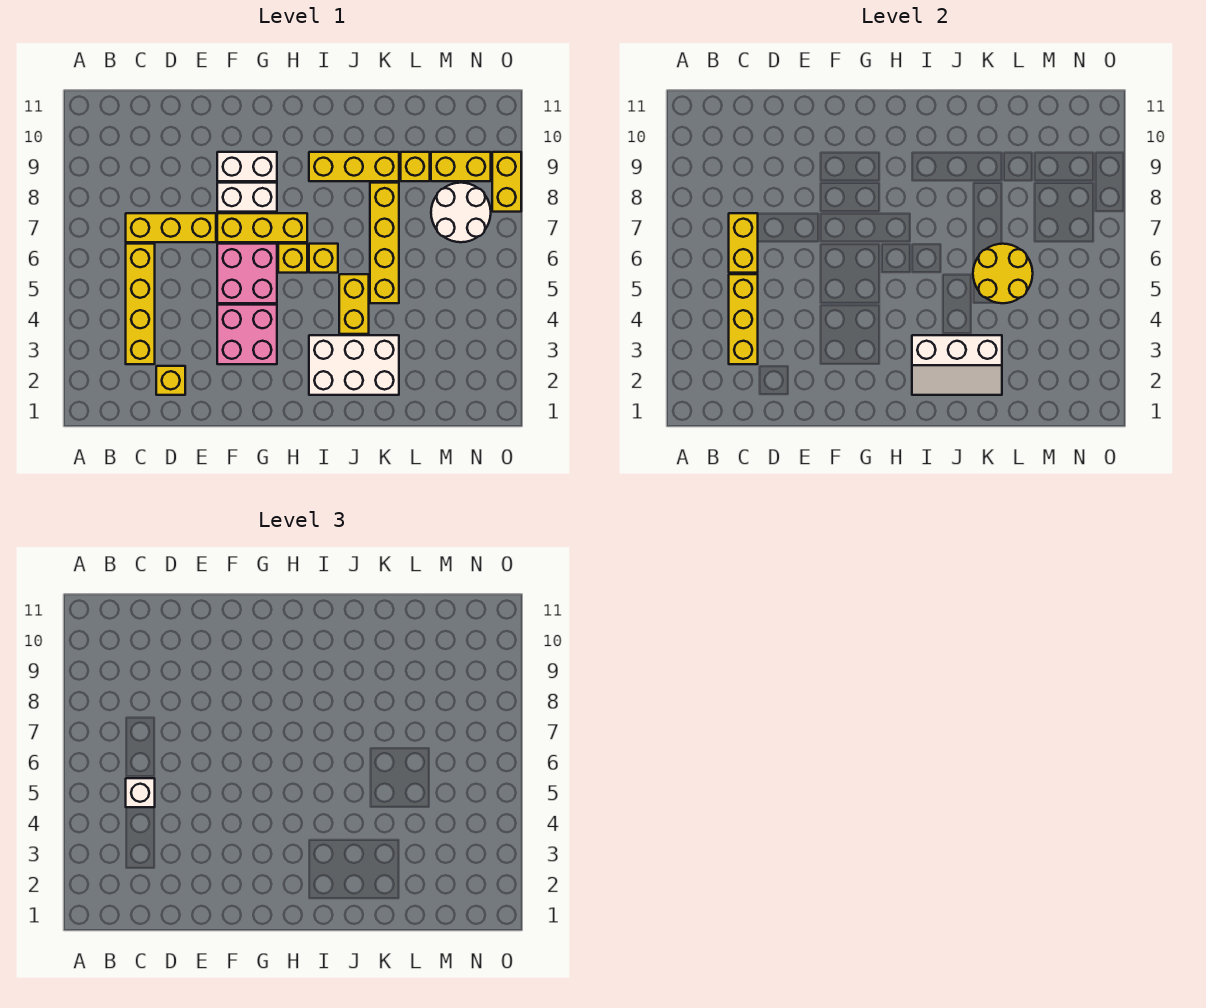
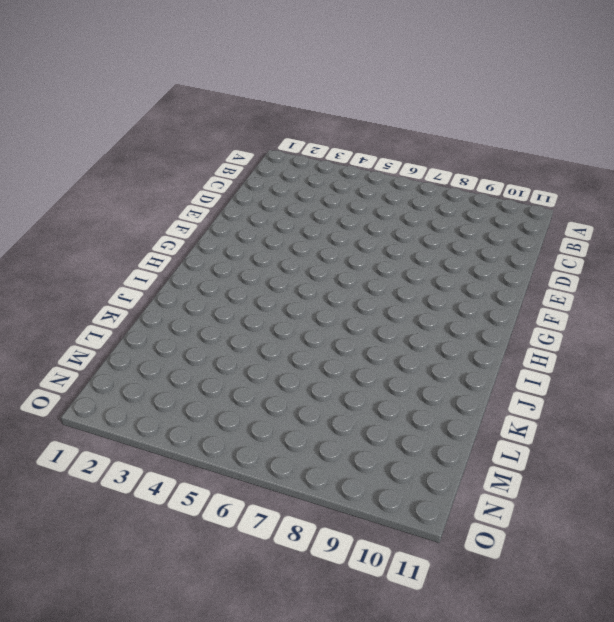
none -> yellow brick C3:C6 level 1
none -> yellow brick C7:E7 level 1
none -> yellow brick D2 level 1

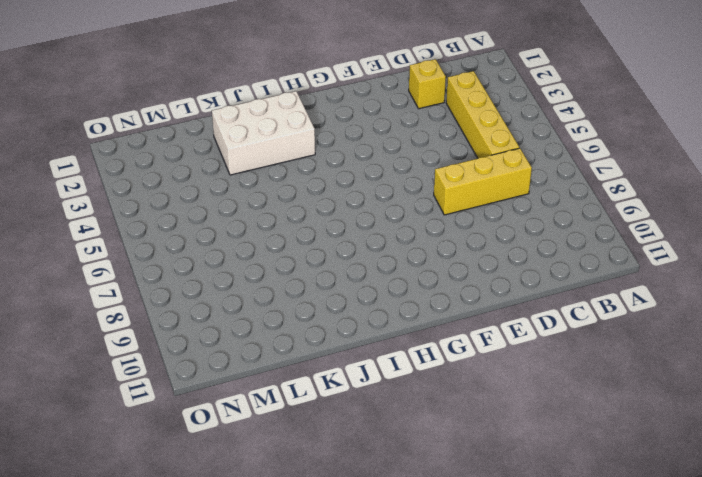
none -> pink brick F3:G4 level 1
none -> pink brick F5:G6 level 1
none -> yellow brick F7:H7 level 1

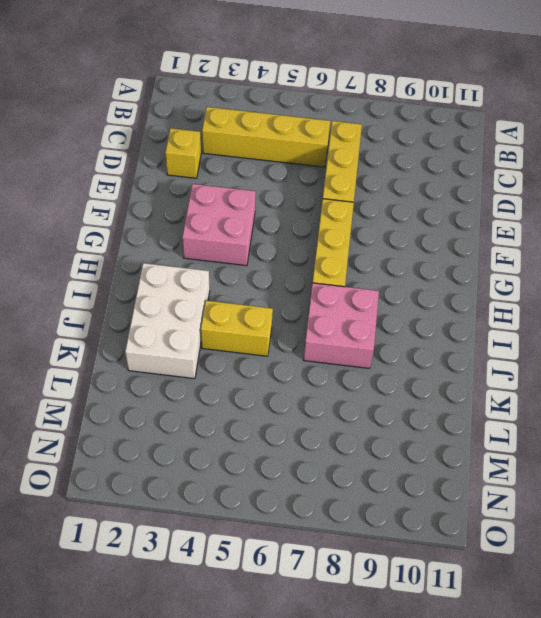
pink brick I7:J8 level 1 -> pink brick F5:G6 level 1
none -> white brick F8:G8 level 1
none -> white brick F9:G9 level 1
none -> yellow brick H6 level 1

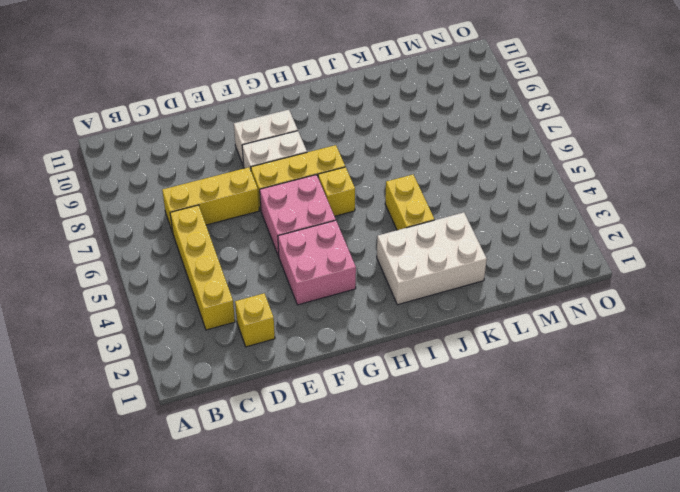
none -> yellow brick I6 level 1
none -> yellow brick I9:K9 level 1
none -> yellow brick K5:K8 level 1

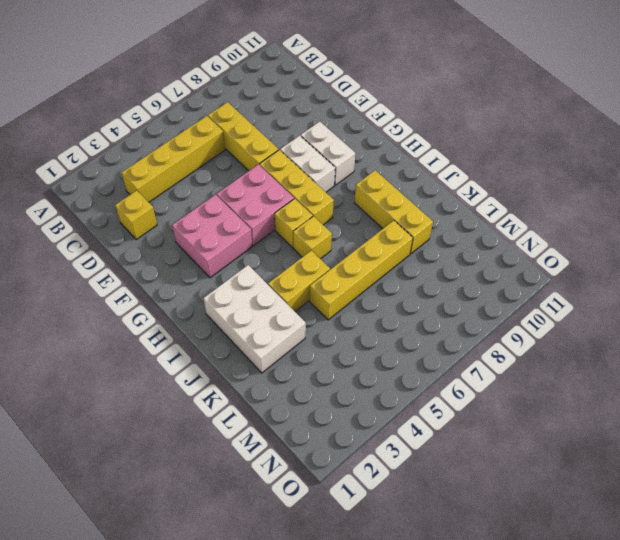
none -> yellow brick L9 level 1
none -> white round brick M7:N8 level 1
none -> yellow brick M9:N9 level 1

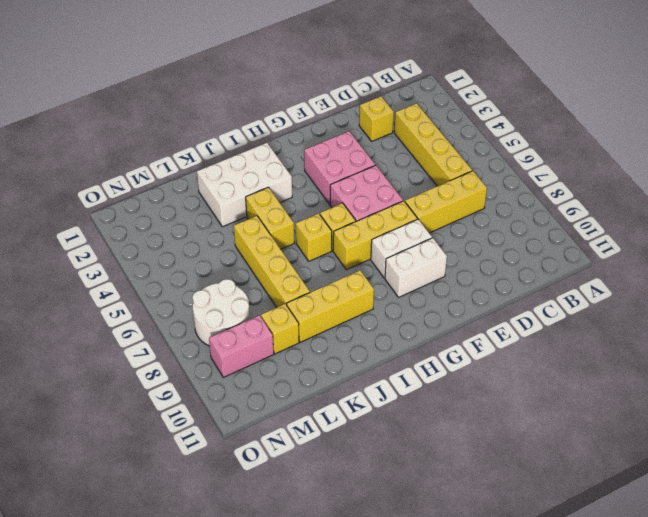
pink brick M9:N9 level 1 -> yellow brick M9:N9 level 1
none -> yellow brick O8:O9 level 1
none -> yellow brick C3:C5 level 2
none -> yellow brick C6:C7 level 2

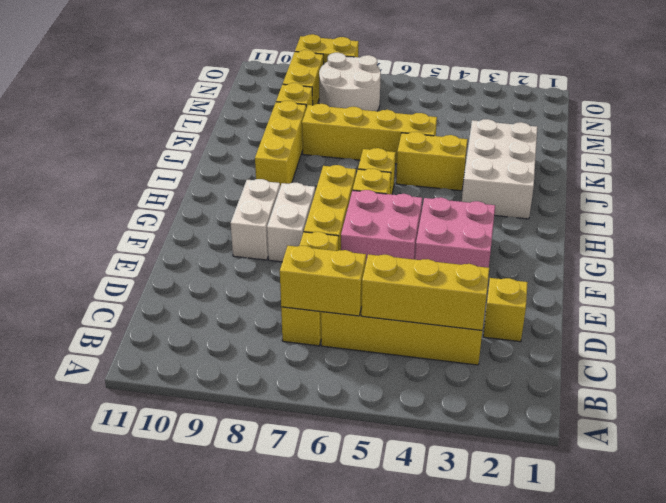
none -> white slope I2:K3 level 2 top 3
none -> yellow round brick K5:L6 level 2
none -> white brick C5 level 3

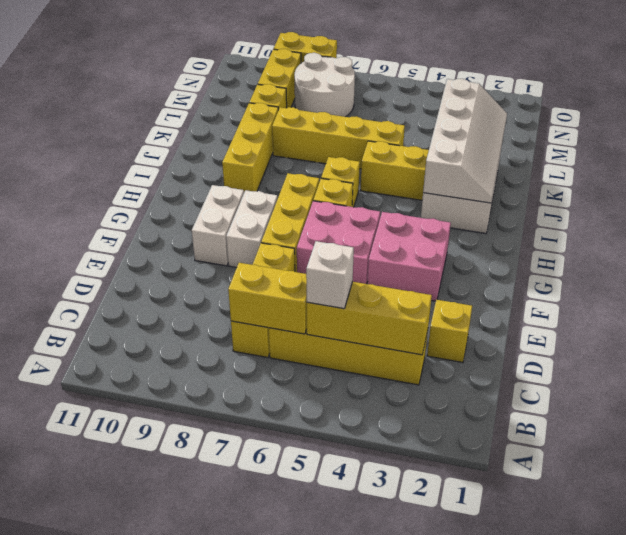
white slope I2:L3 level 2 top 3 -> white slope I2:K3 level 2 top 3
none -> yellow round brick K5:L6 level 2

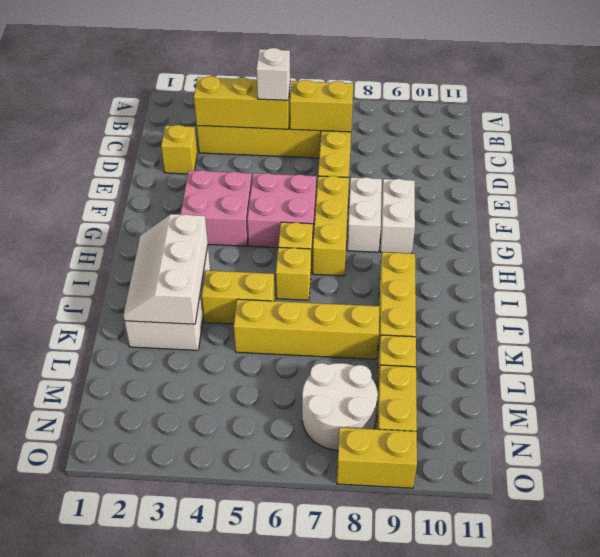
none -> yellow round brick K5:L6 level 2

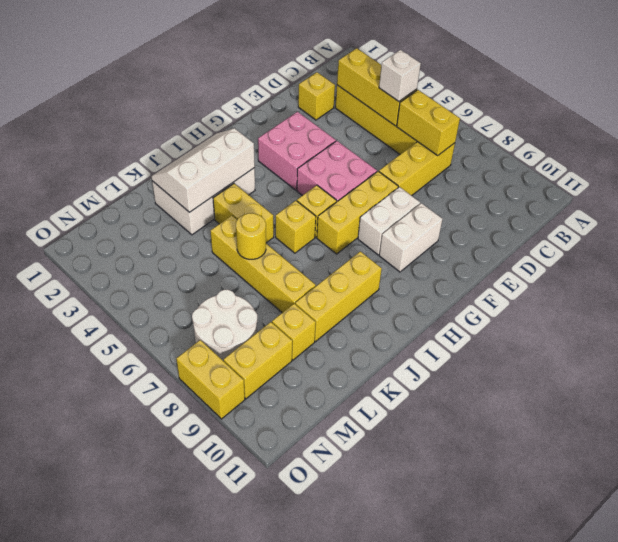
yellow round brick K6 level 2 -> yellow round brick K5:L6 level 2

